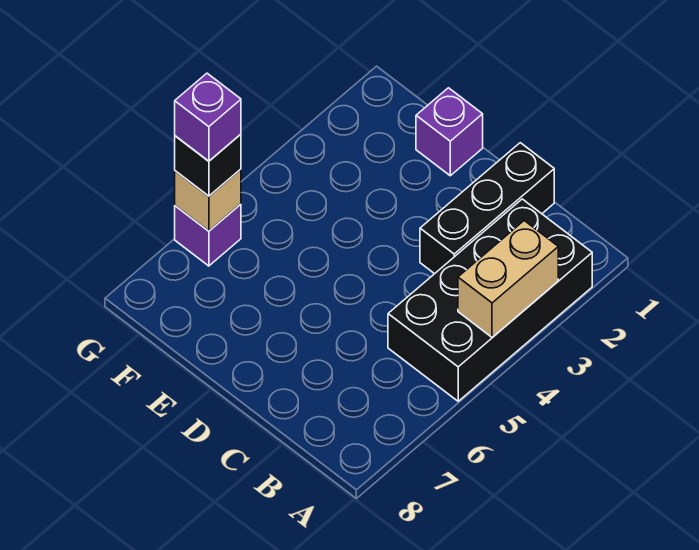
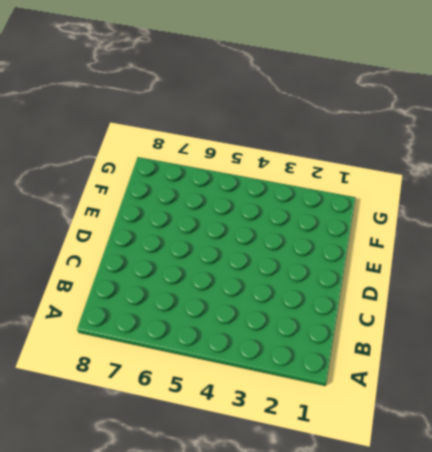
none -> black brick A2:B5 level 1
none -> black brick C1:C3 level 1

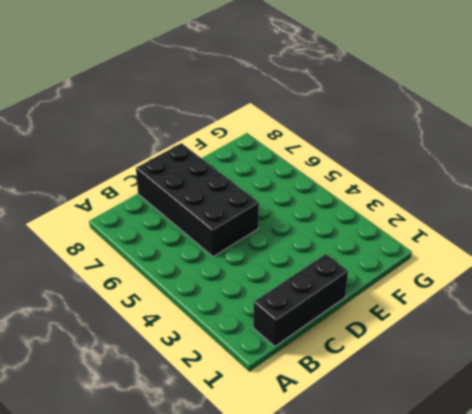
black brick B1:D1 level 1 -> black brick C1:C3 level 1
black brick C5:D8 level 1 -> black brick A2:B5 level 1
none -> purple brick E1 level 1
none -> purple brick G6 level 1

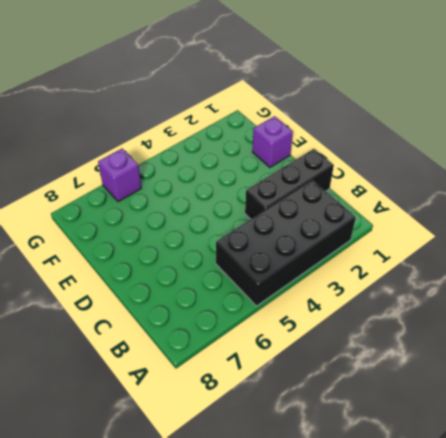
none -> tan brick A3:A4 level 2
none -> tan brick G6 level 2

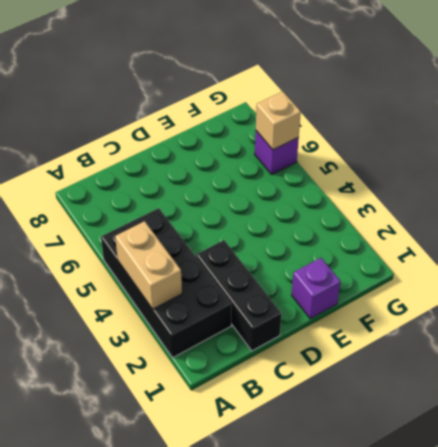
none -> black brick G6 level 3
none -> purple brick G6 level 4

